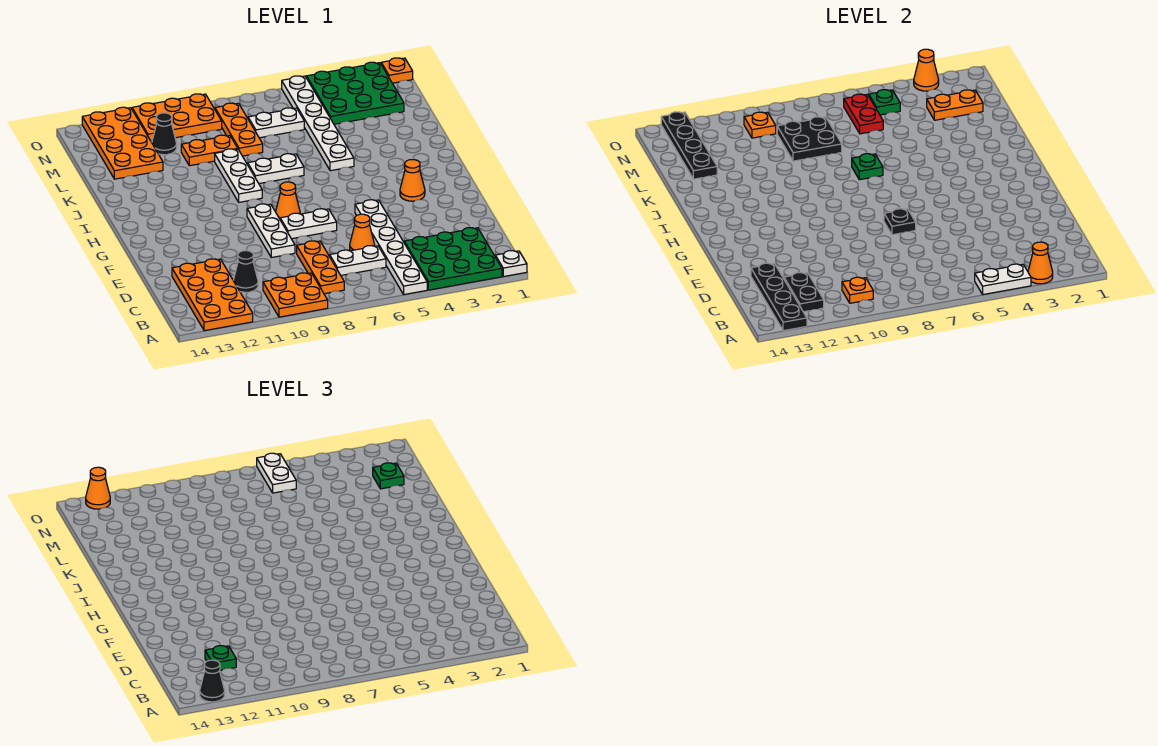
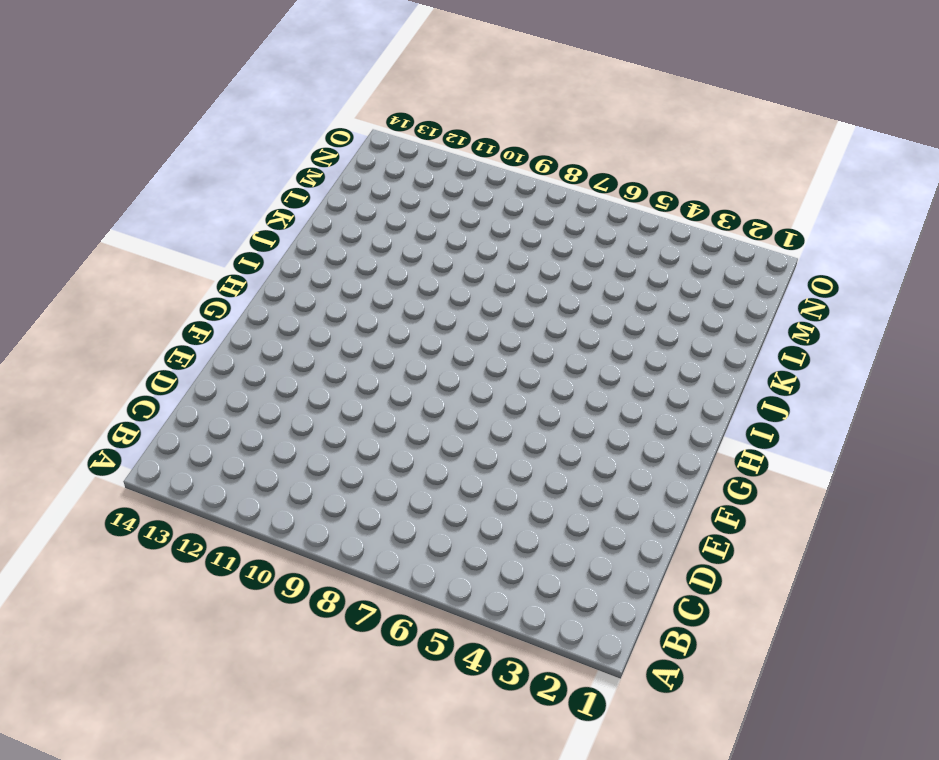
none -> white plate A1 level 1
none -> green plate A2:C4 level 1
none -> white plate A5:F5 level 1
none -> orange plate A9:B10 level 1

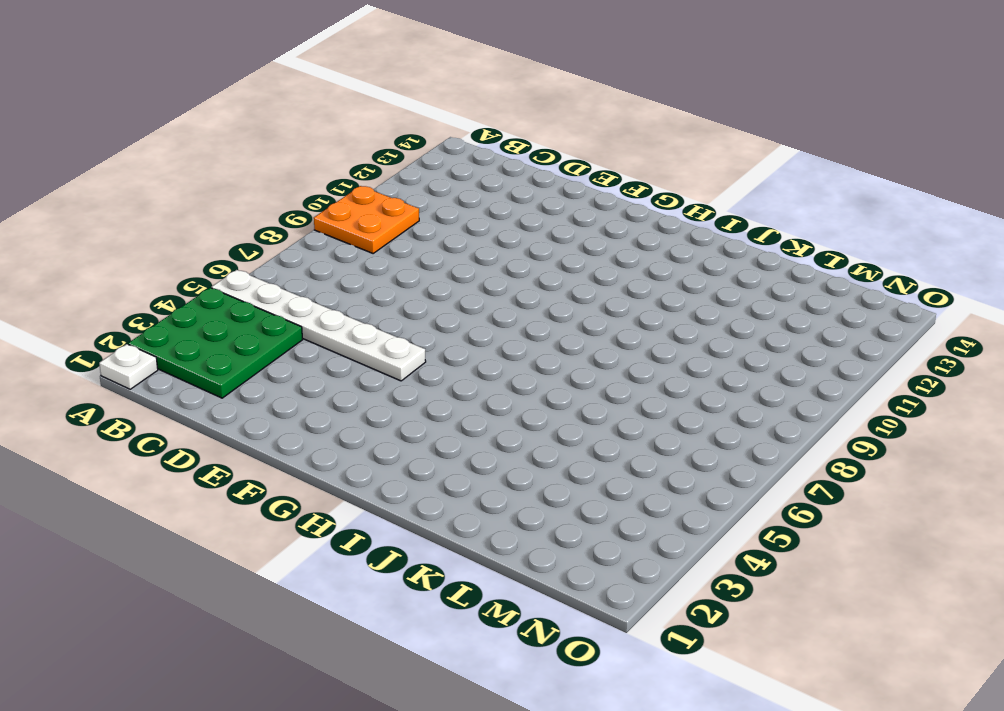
none -> orange plate A12:D13 level 1
none -> orange plate B8:D8 level 1
none -> white plate C6:C7 level 1
none -> black cone C11 level 1

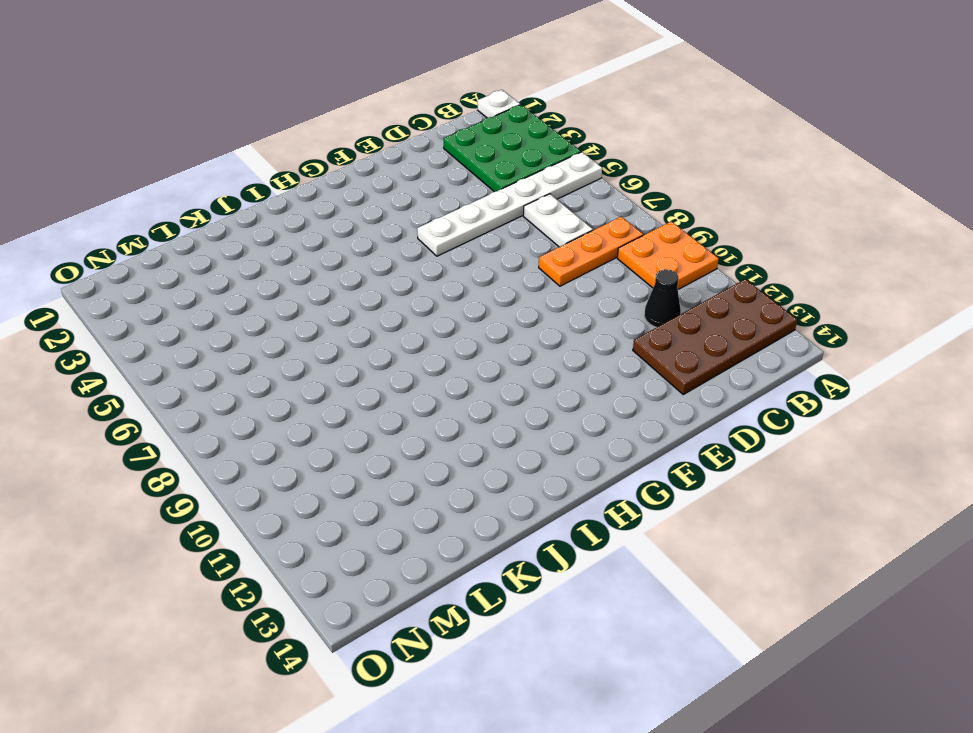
brown plate A12:D13 level 1 -> orange plate A12:D13 level 1
none -> orange cone D6 level 1
none -> white plate E9:G9 level 1
none -> white plate F7:F8 level 1
none -> orange cone G3 level 1

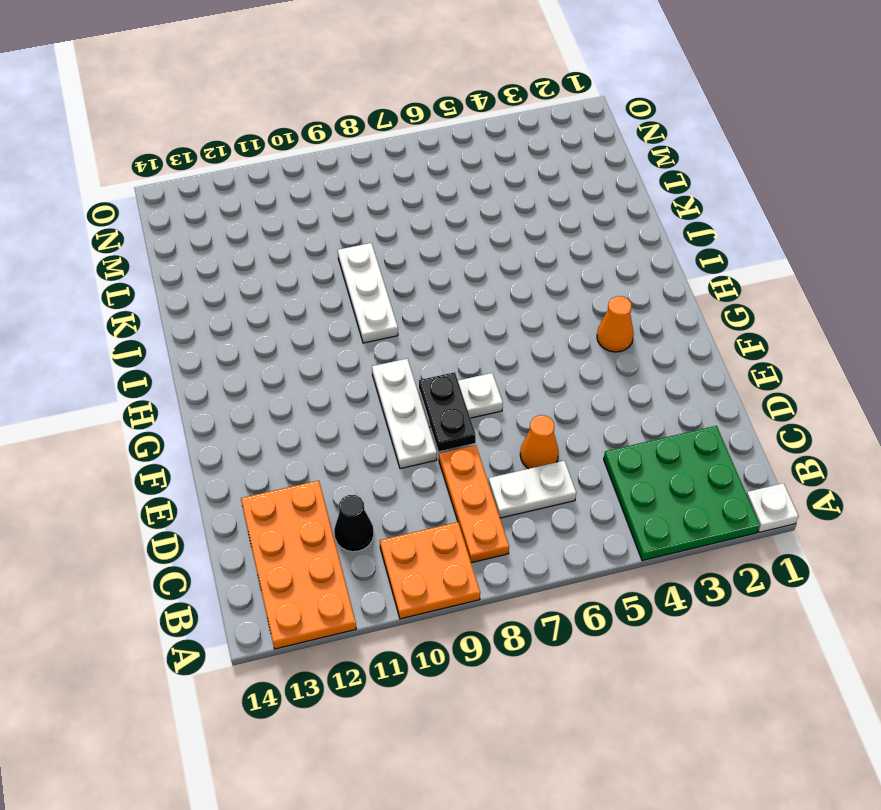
black plate E8:F8 level 2 -> black plate B12:C12 level 2
none -> white plate A5:F5 level 1
none -> orange cone G8 level 1
none -> white plate J5:O5 level 1
none -> white plate J7:J8 level 1

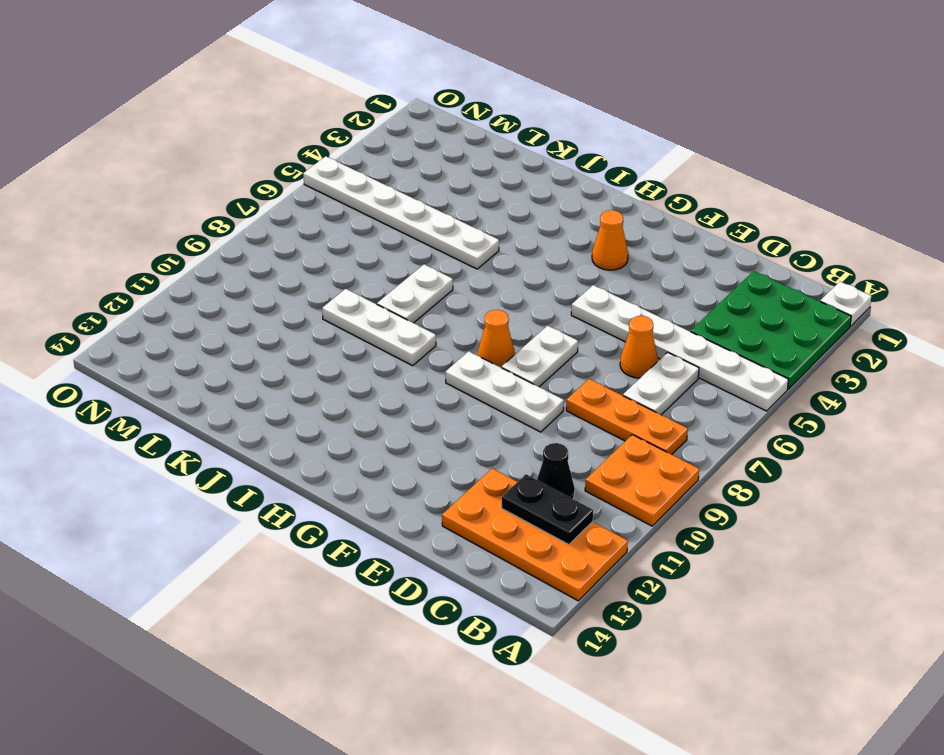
none -> orange plate L8:N8 level 1
none -> orange plate L9:L10 level 1
none -> orange plate L12:O13 level 1
none -> green plate M2:O4 level 1

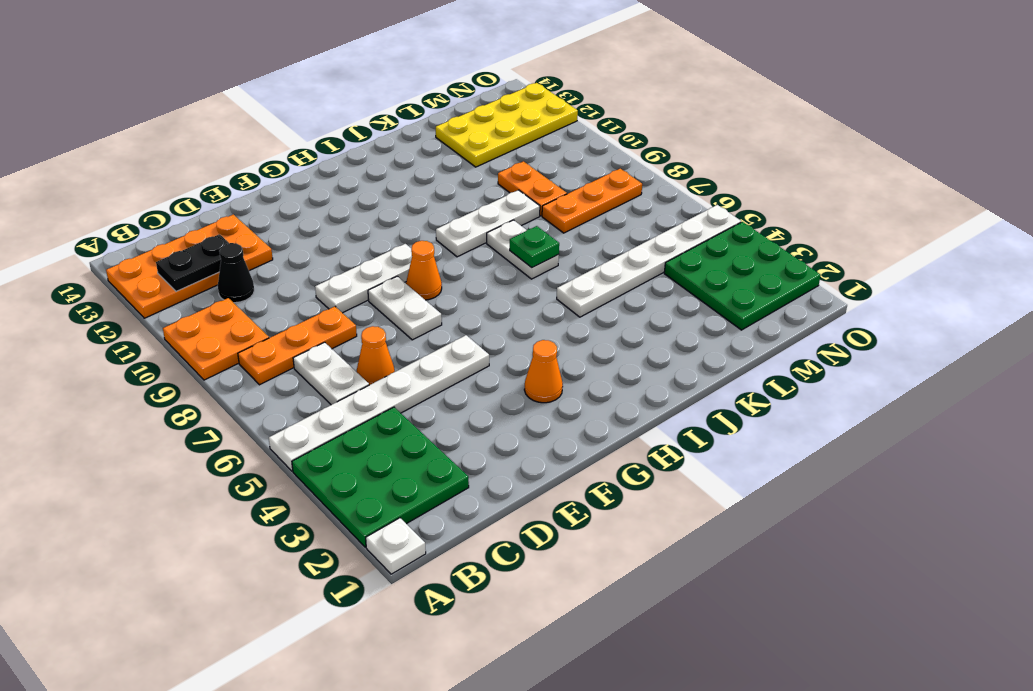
yellow plate L12:O13 level 1 -> orange plate L12:O13 level 1
none -> white plate M6:M7 level 1
none -> black cone M11 level 1
none -> orange plate N9:O11 level 1
none -> orange plate O1 level 1

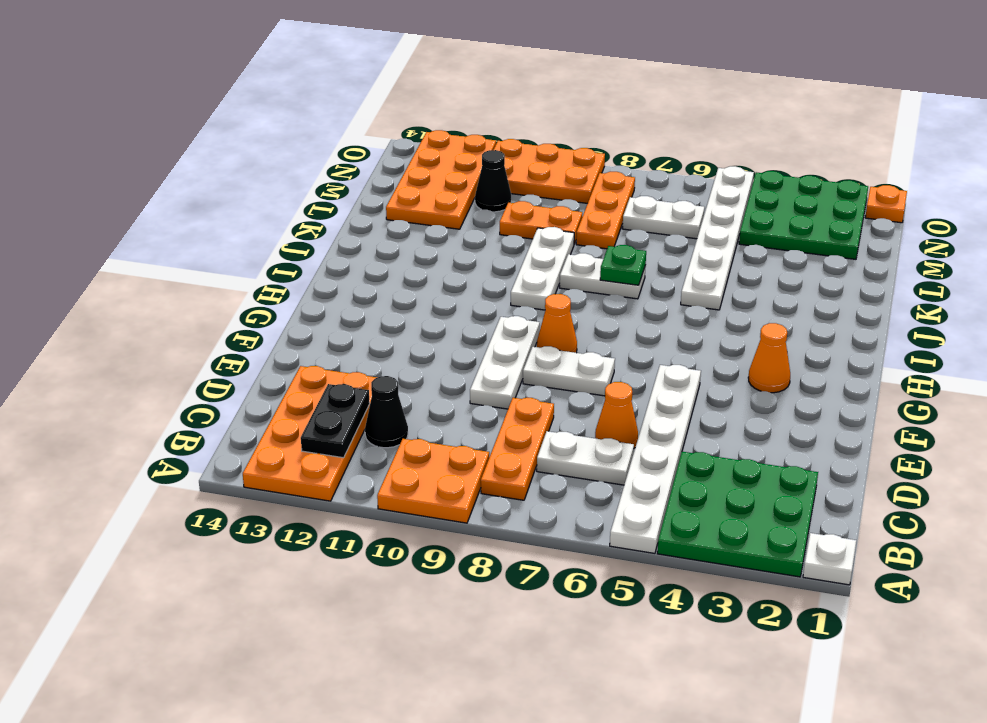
none -> orange cone A3 level 2
none -> white plate A4:A5 level 2
none -> black plate A13:D13 level 2
none -> orange plate B10 level 2

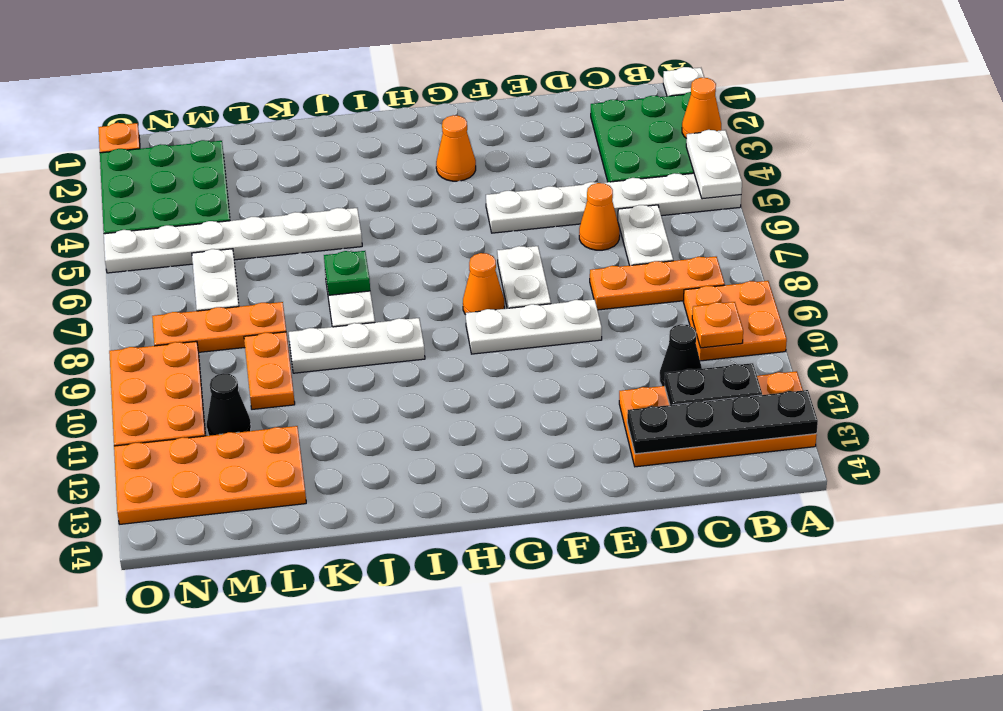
none -> black plate F7 level 2
none -> black plate L8:M9 level 2
none -> black plate L13:O13 level 2
none -> orange plate M2:M3 level 2

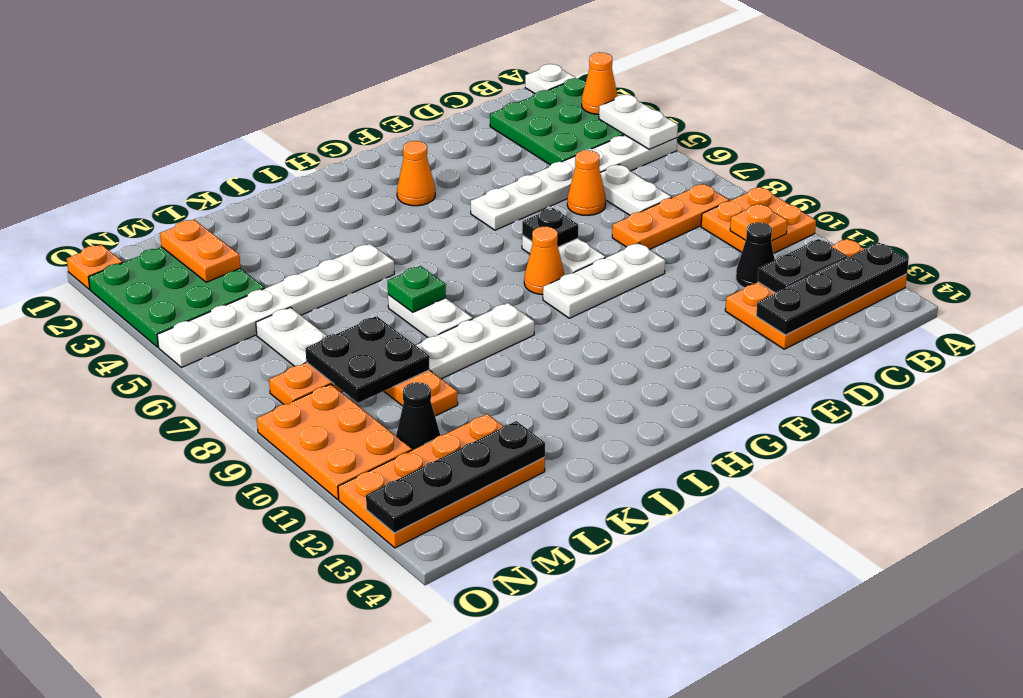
none -> red plate M6:N6 level 2
none -> green plate N5 level 2
none -> orange plate N10 level 2
none -> orange cone O3 level 2

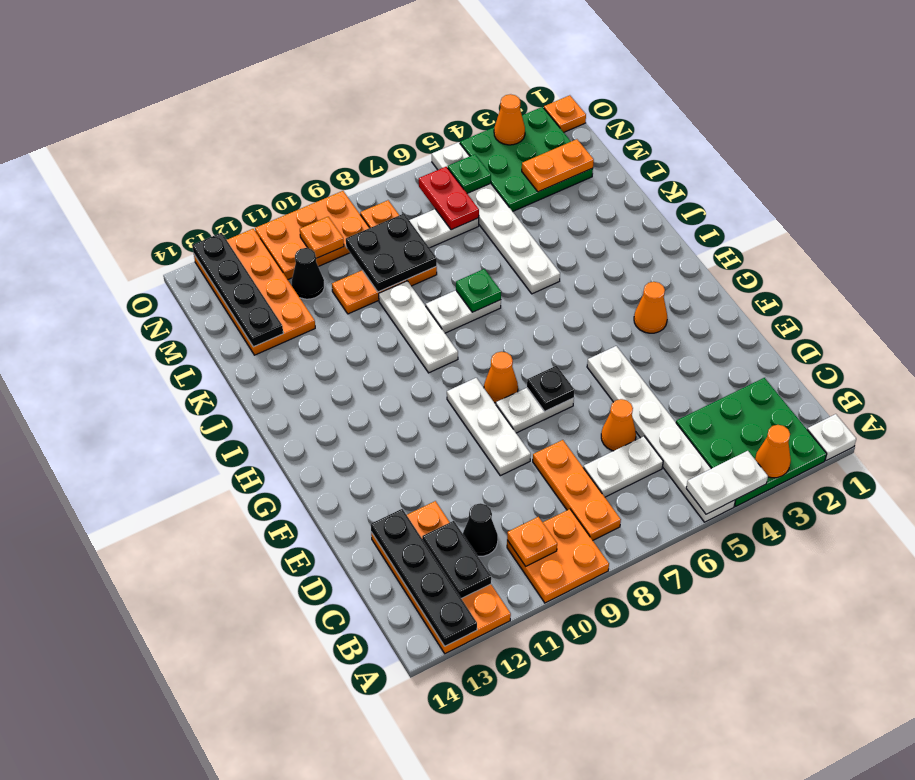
none -> black cone A13 level 3
none -> green plate C12 level 3
none -> green plate M2 level 3
none -> white plate N6:O6 level 3

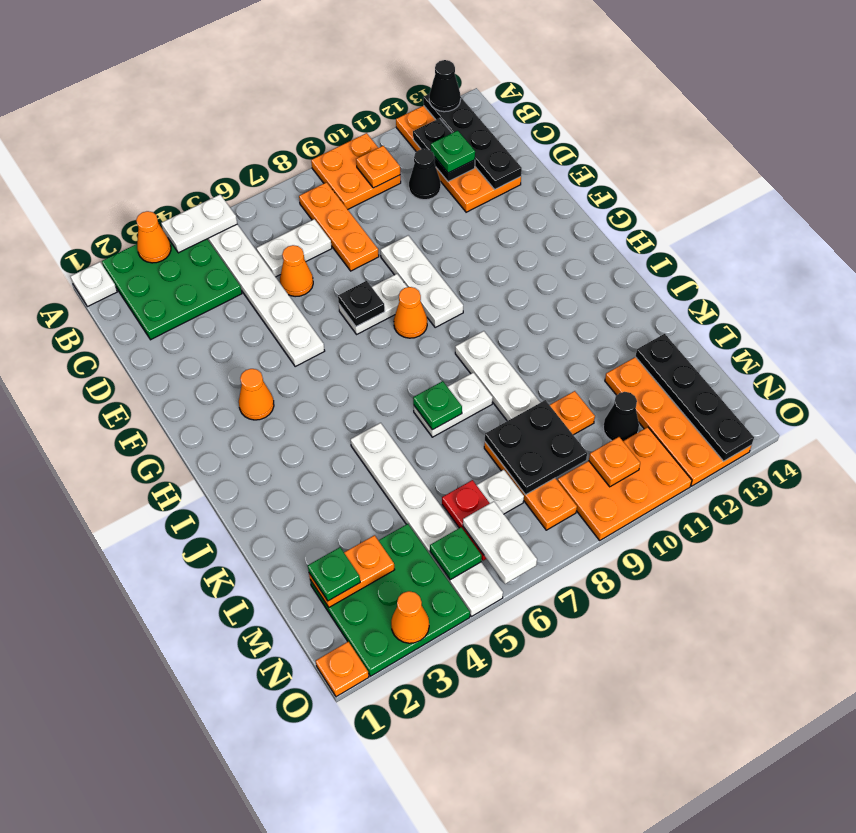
none -> orange cone O13 level 3

